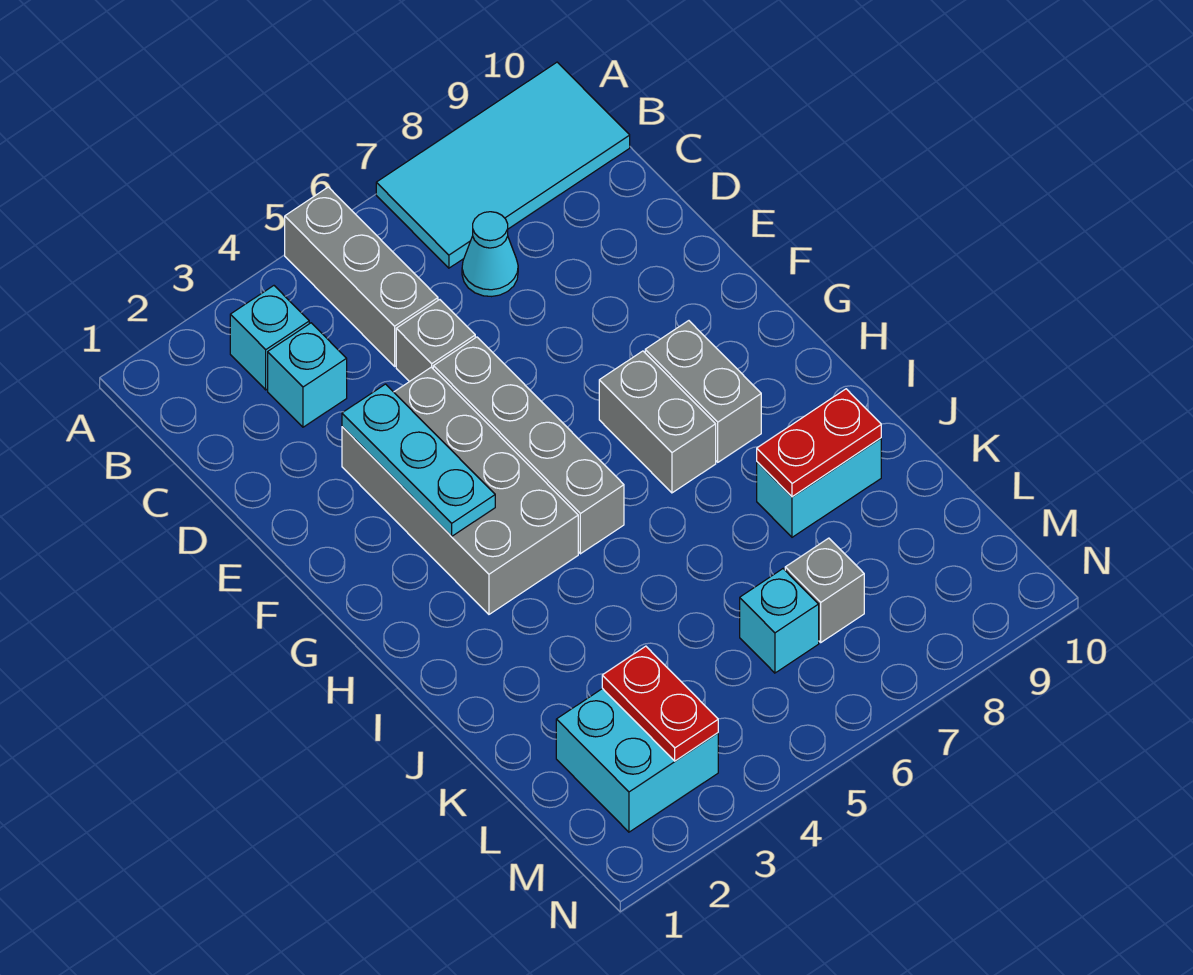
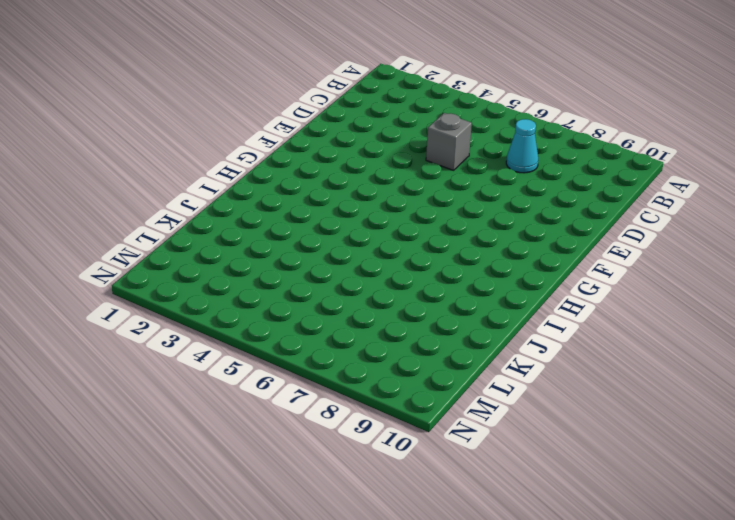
none -> grey brick A5:C5 level 1
none -> cyan tile A7:B10 level 1
none -> cyan brick B3 level 1

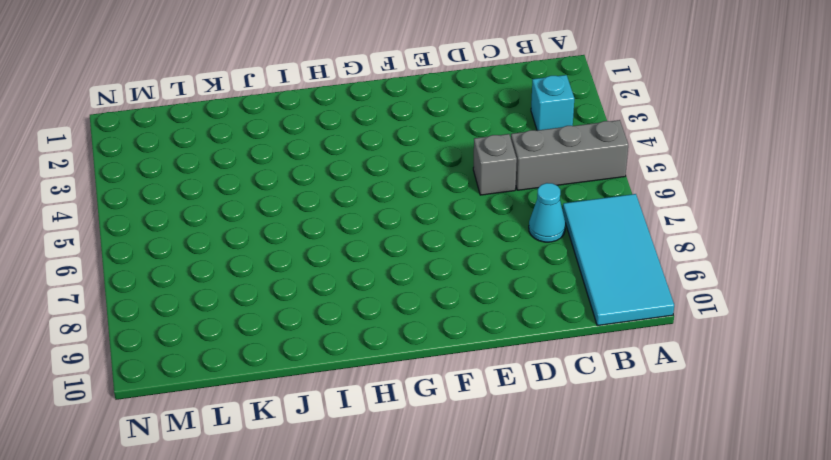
none -> cyan brick C3 level 1
none -> grey brick E3:H4 level 1
none -> grey brick E5:H5 level 1

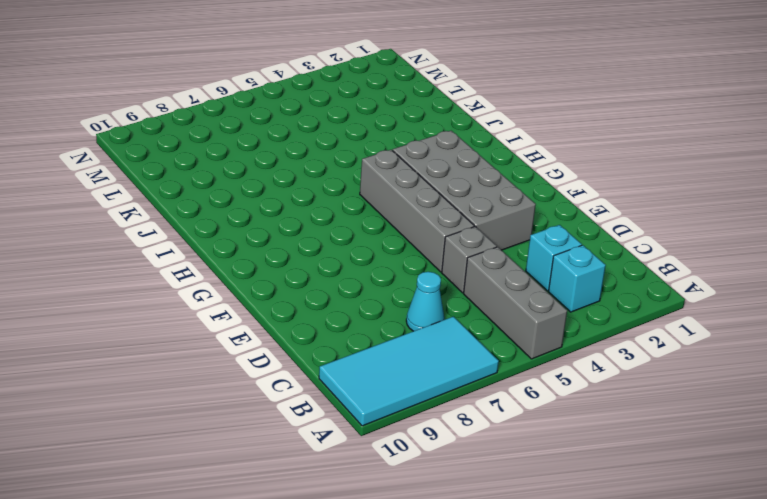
none -> grey brick G7:H7 level 1
none -> grey brick G8:H8 level 1
none -> cyan brick J8:J9 level 1

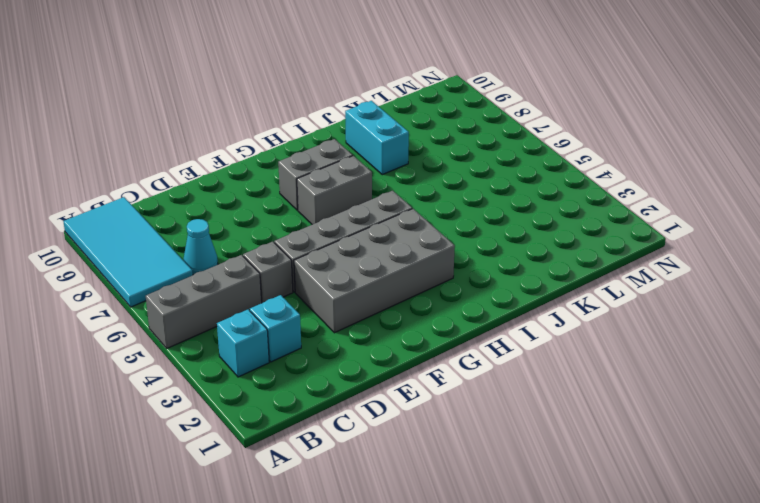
none -> cyan brick L2:M3 level 1
none -> cyan brick L6 level 1
none -> grey brick L7 level 1

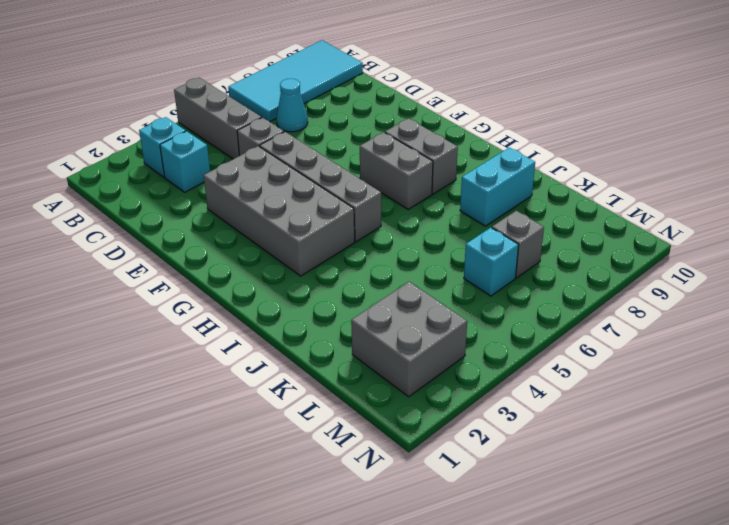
grey brick L2:M3 level 1 -> cyan brick L2:M3 level 1
none -> cyan plate E3:G3 level 2
none -> red plate J8:J9 level 2
none -> red plate L3:M3 level 2

